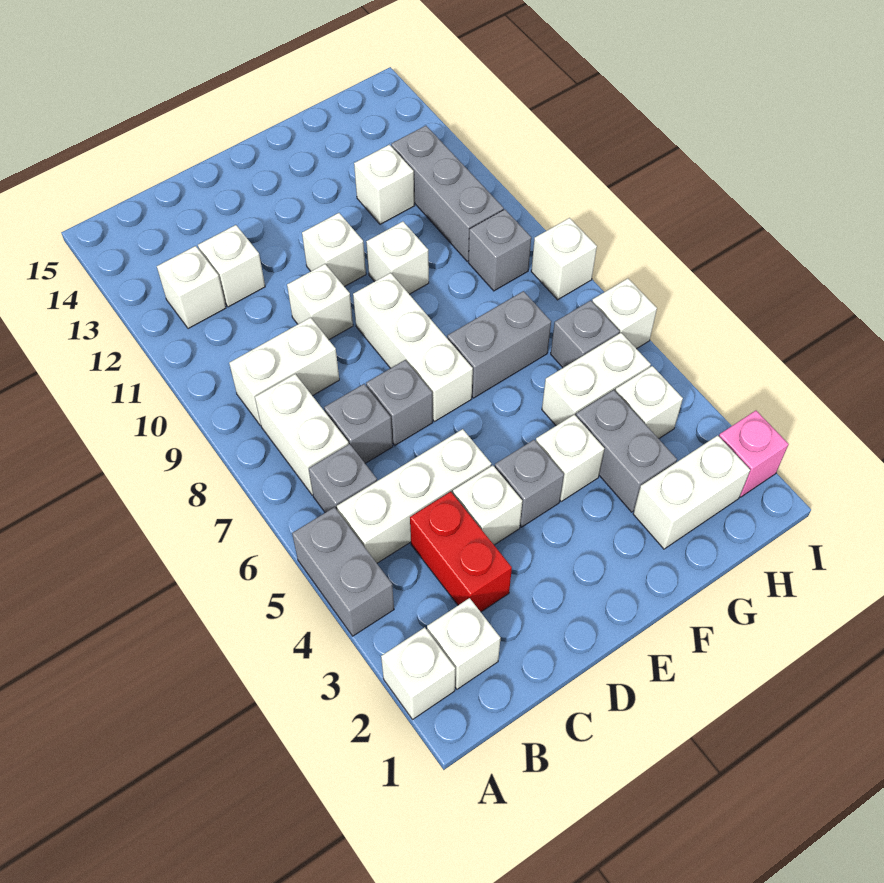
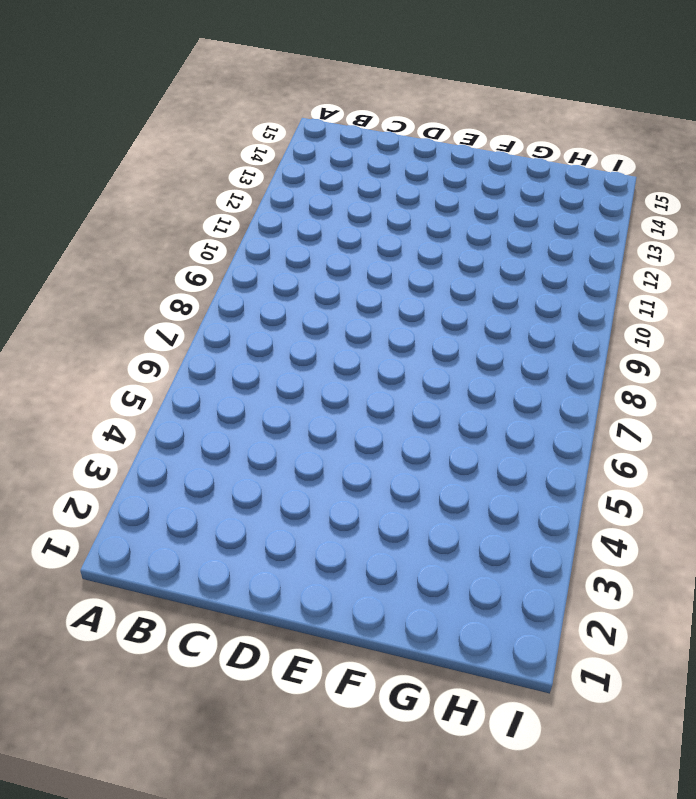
none -> white brick A2 level 1
none -> grey brick A4:A5 level 1
none -> white brick B2 level 1
none -> white brick B5:D5 level 1

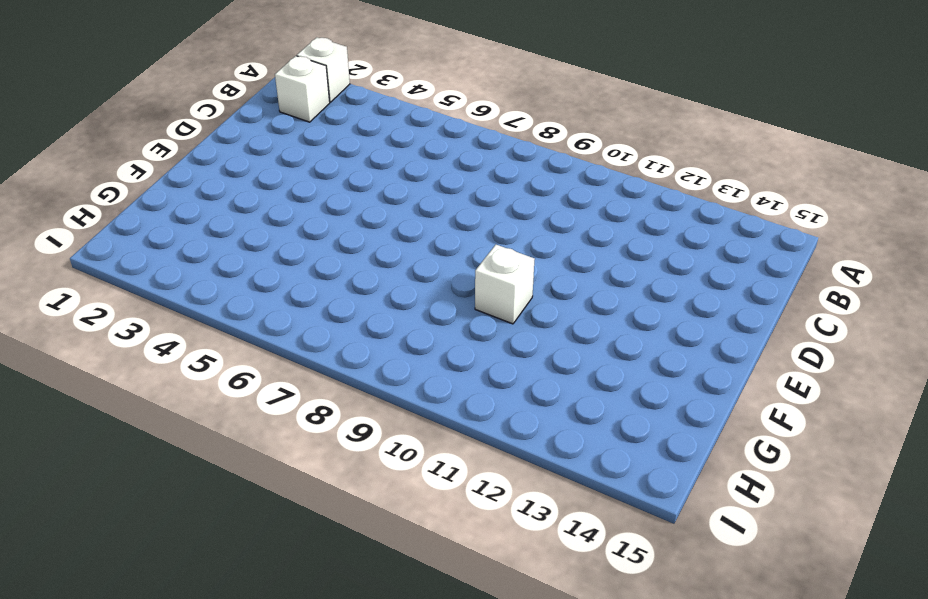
none -> grey brick A4:A5 level 1
none -> white brick B5:D5 level 1
none -> grey brick B6 level 1
none -> white brick B7:B8 level 1

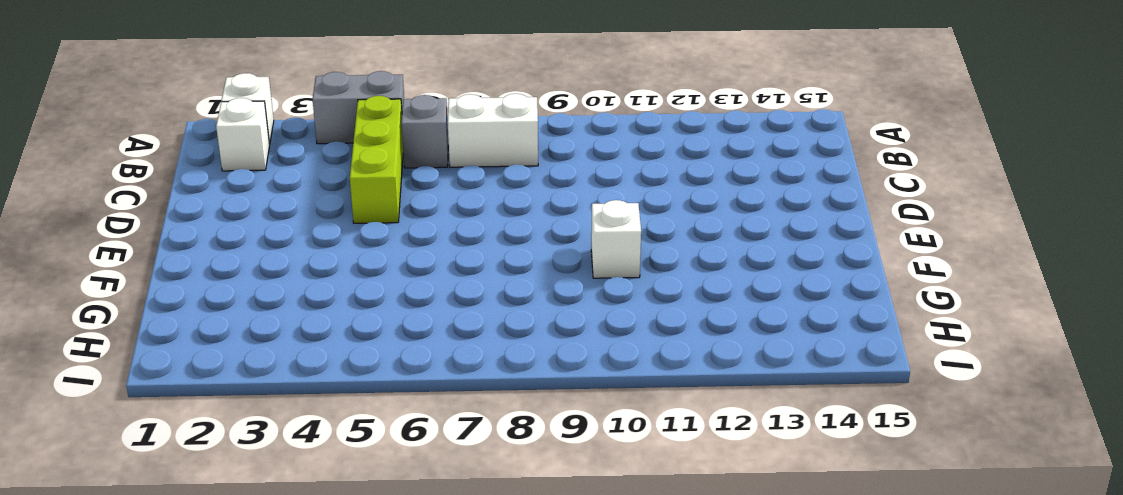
lime brick B5:D5 level 1 -> white brick B5:D5 level 1
none -> white brick B9:C9 level 1
none -> white brick B12 level 1
none -> red brick C3:C4 level 1
none -> grey brick C7 level 1

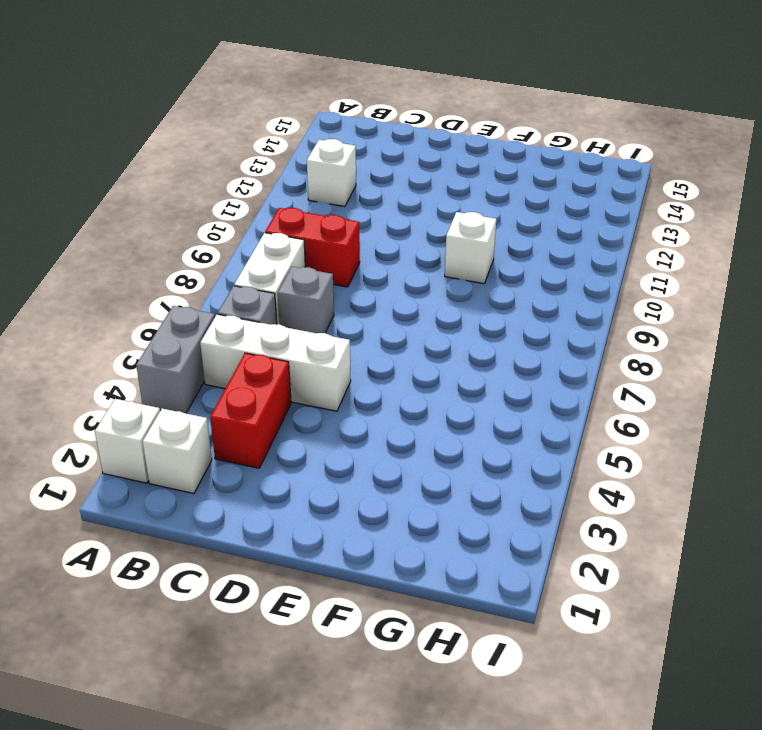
red brick B9:C9 level 1 -> white brick B9:C9 level 1
none -> white brick C12 level 1
none -> white brick D4 level 1
none -> grey brick D7 level 1
none -> white brick D10 level 1

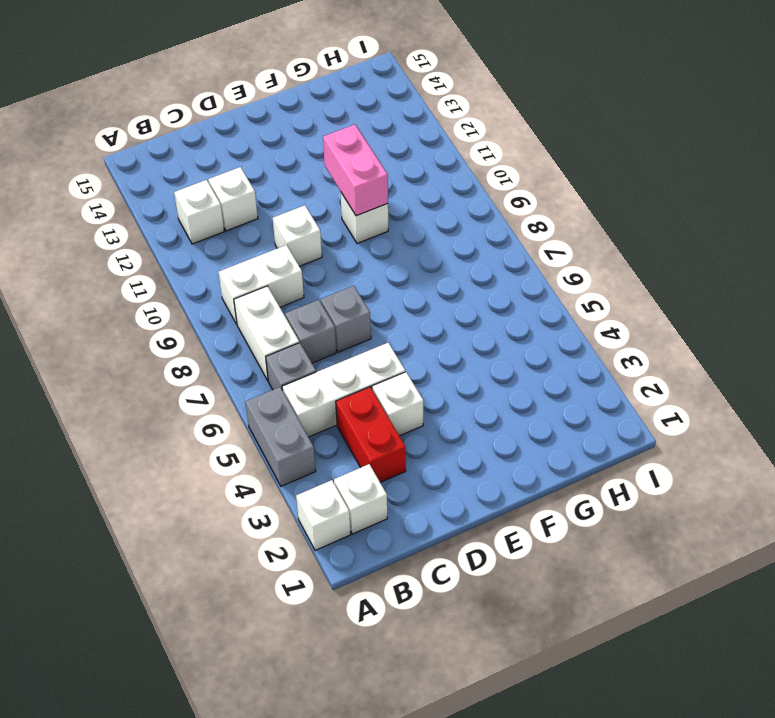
pink brick F10:F11 level 2 -> none
none -> grey brick E4 level 1
none -> white brick E7:E9 level 1
none -> white brick E11 level 1
none -> white brick F4 level 1

